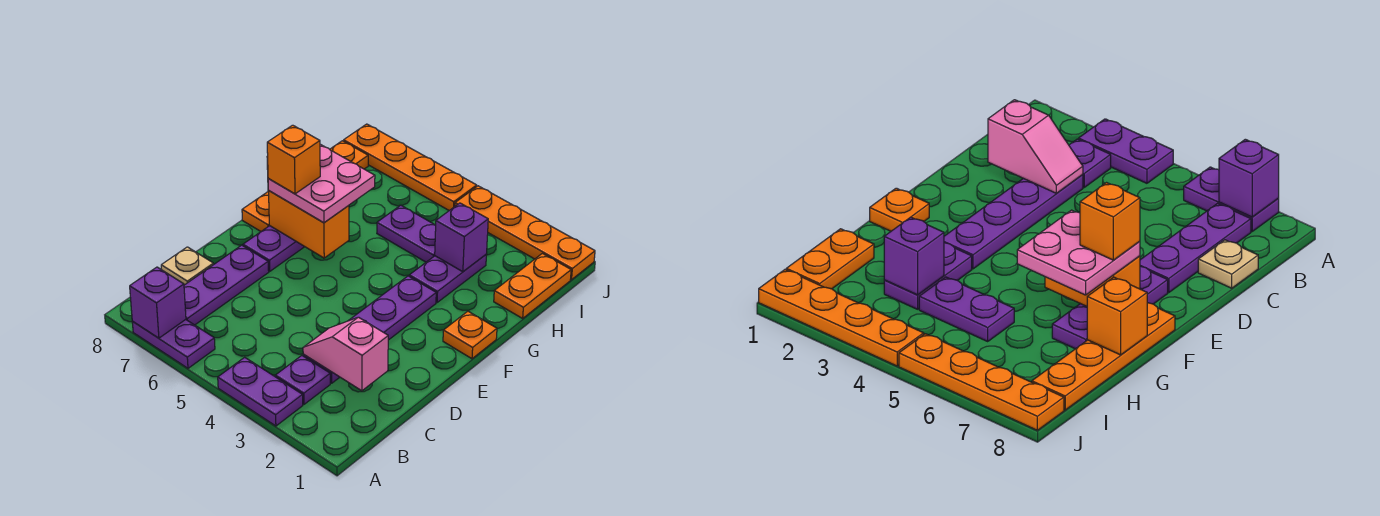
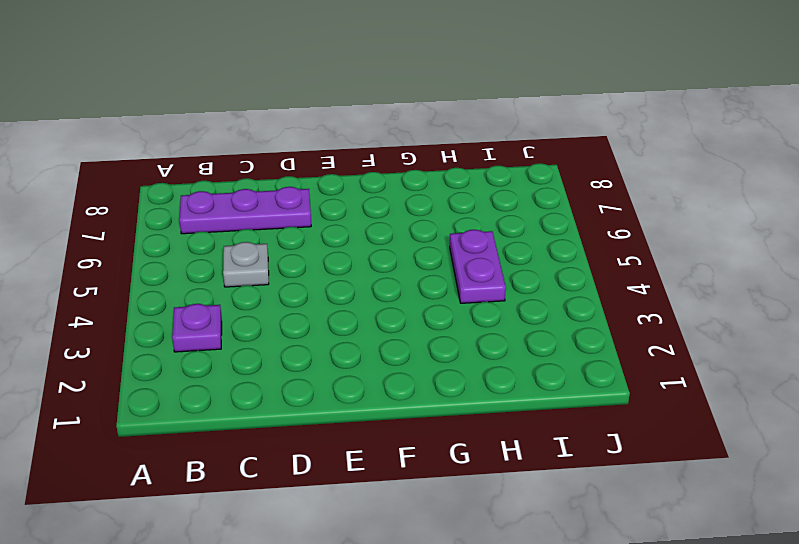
grey plate C5 level 1 -> none
none -> purple plate A3:A4 level 1
none -> purple plate A6:A7 level 1
none -> purple plate C3:F3 level 1

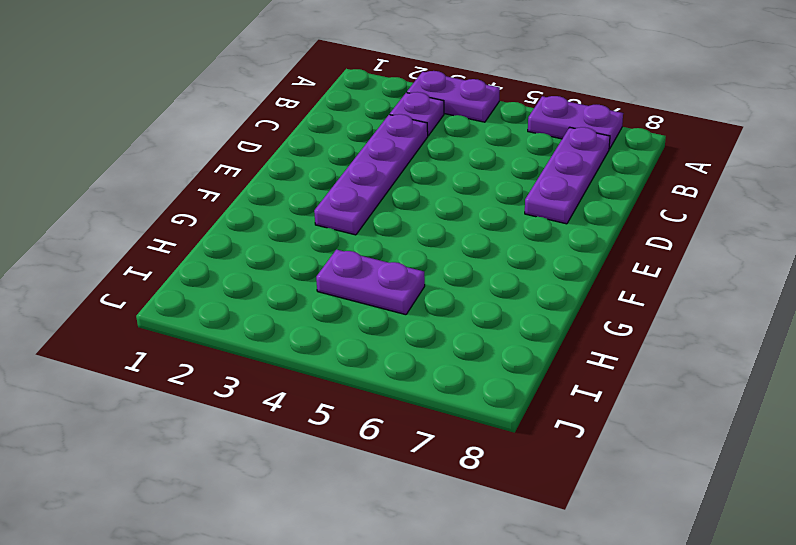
none -> tan plate C8 level 1
none -> purple plate E7:G7 level 1
none -> orange plate F1 level 1

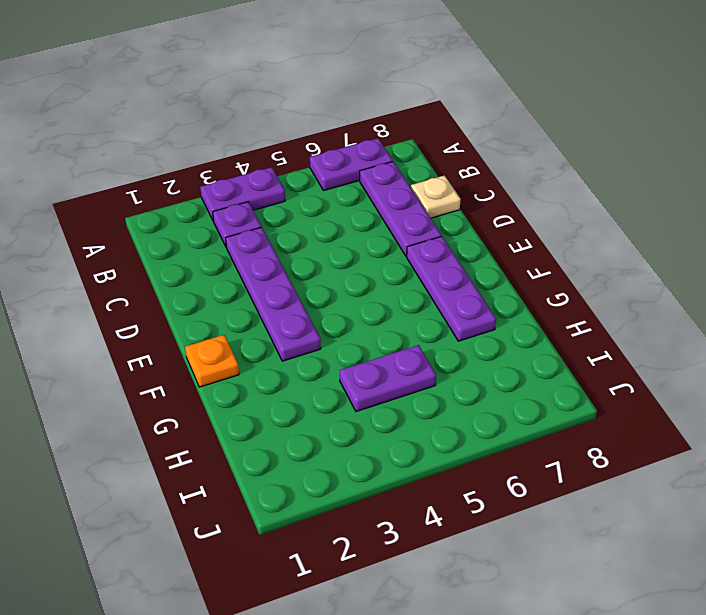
none -> orange plate F8:I8 level 1
none -> purple plate G3:H3 level 1
none -> orange plate H1:I1 level 1

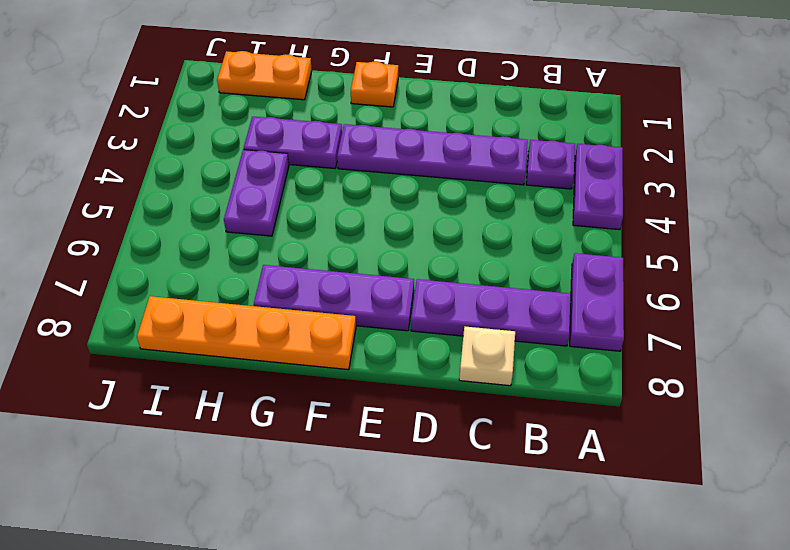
none -> orange plate J1:J4 level 1
none -> orange plate J5:J8 level 1
none -> purple brick A7 level 2

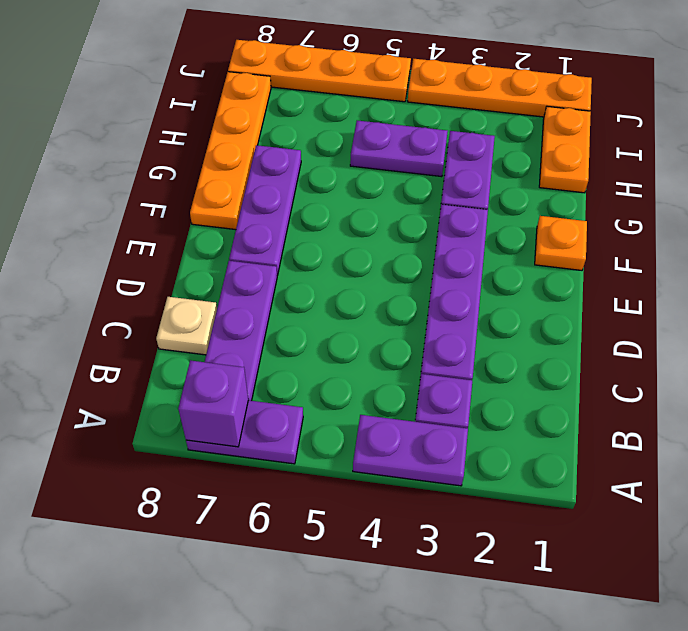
none -> pink slope C2:C3 level 2 top 2
none -> orange brick F6:F7 level 2
none -> orange brick G8 level 2

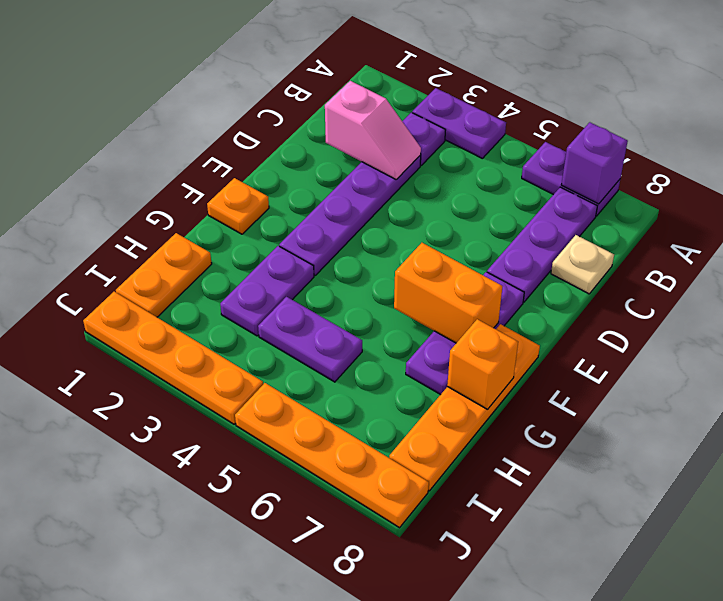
none -> purple brick H3 level 2
none -> pink plate F6:G7 level 3
none -> orange brick F7 level 4

